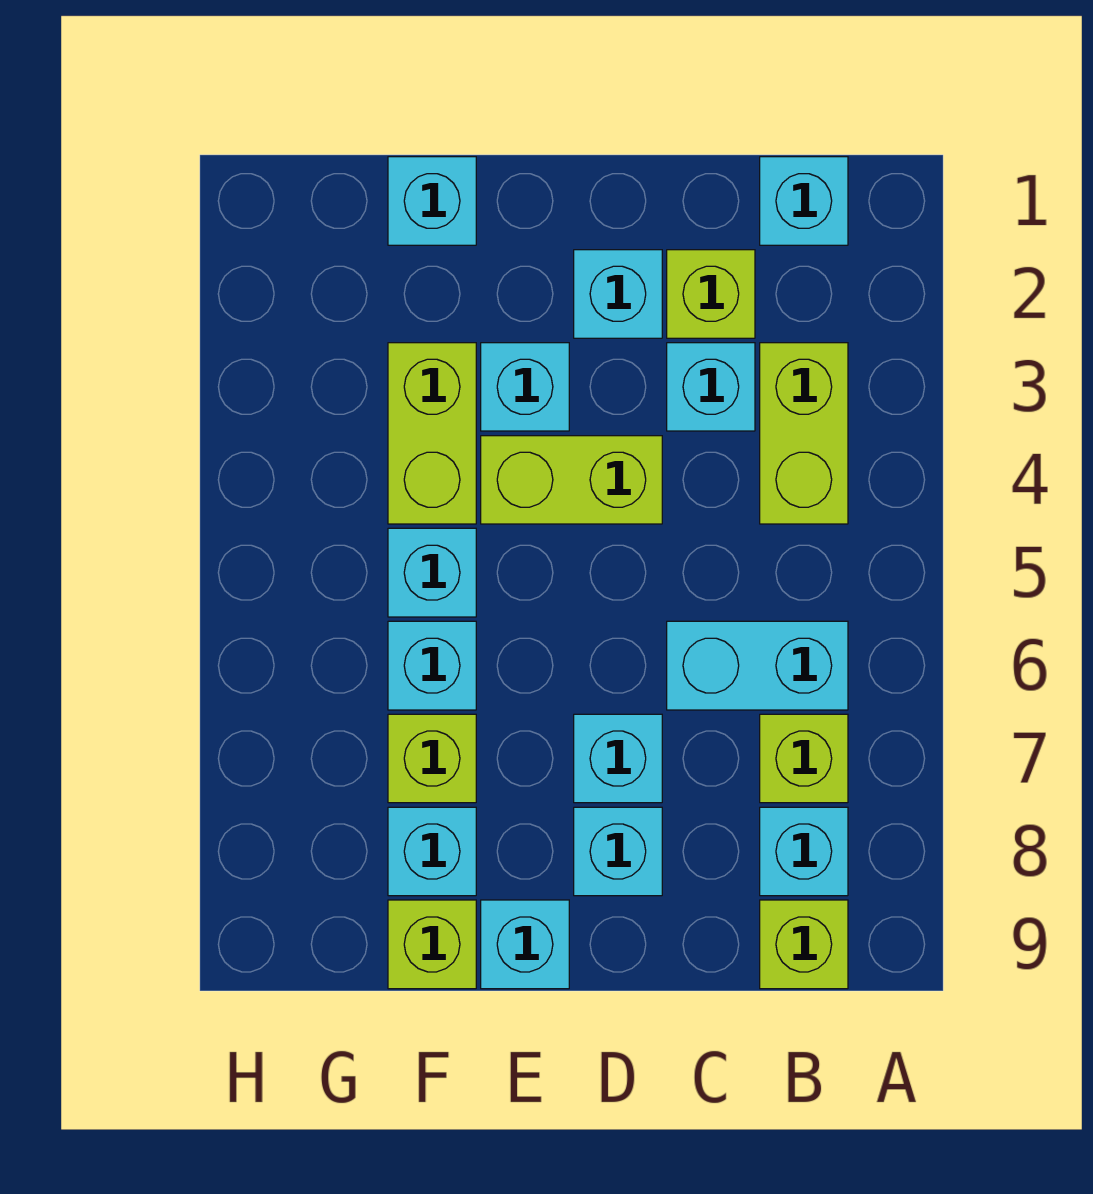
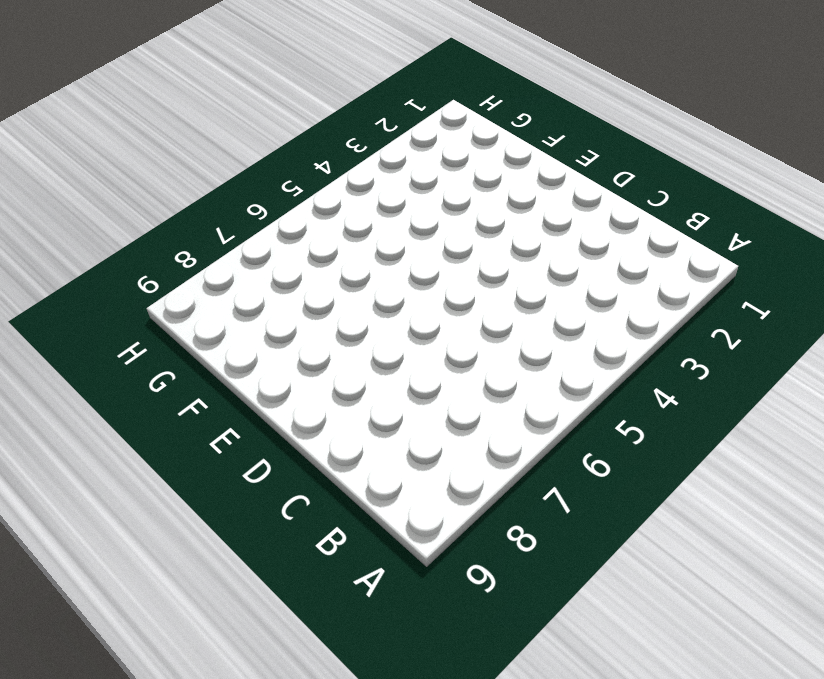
none -> cyan brick B1 level 1
none -> lime brick B3:B4 level 1
none -> cyan brick B6:C6 level 1

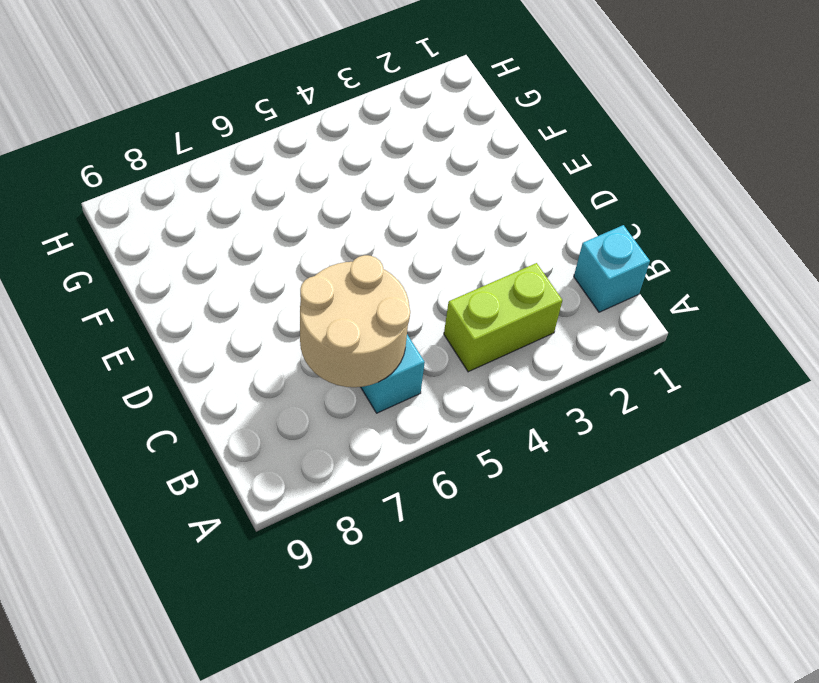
tan round brick B6:C7 level 2 -> none
none -> lime brick B7 level 1
none -> cyan brick B8 level 1
none -> lime brick B9 level 1

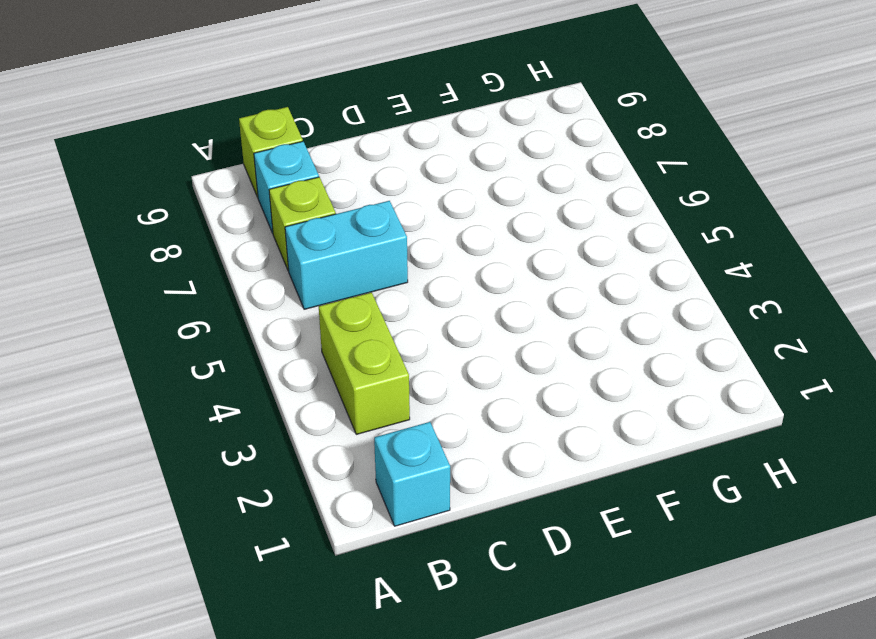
none -> lime brick C2 level 1
none -> cyan brick C3 level 1
none -> cyan brick D2 level 1

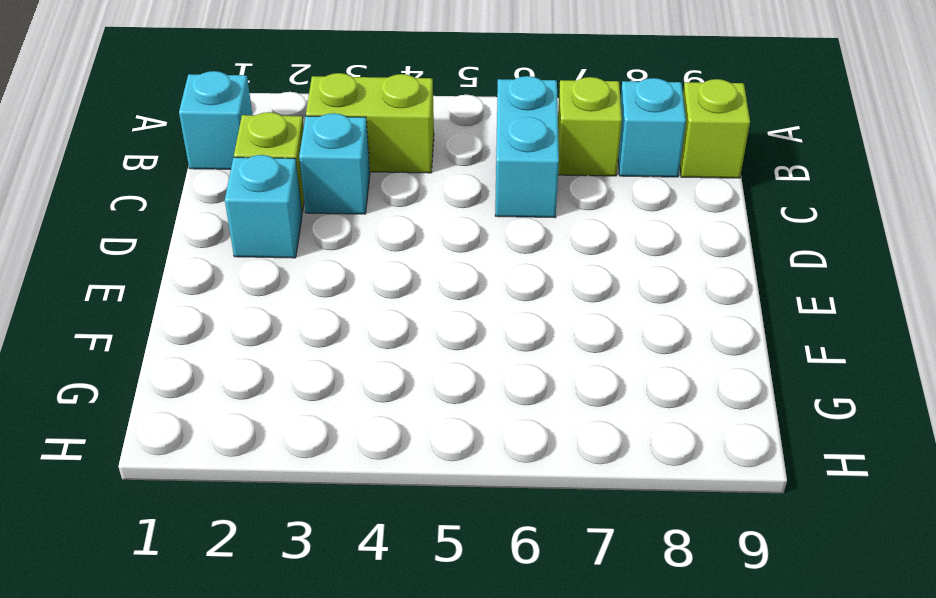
none -> lime brick D4:E4 level 1
none -> cyan brick D7 level 1
none -> cyan brick D8 level 1

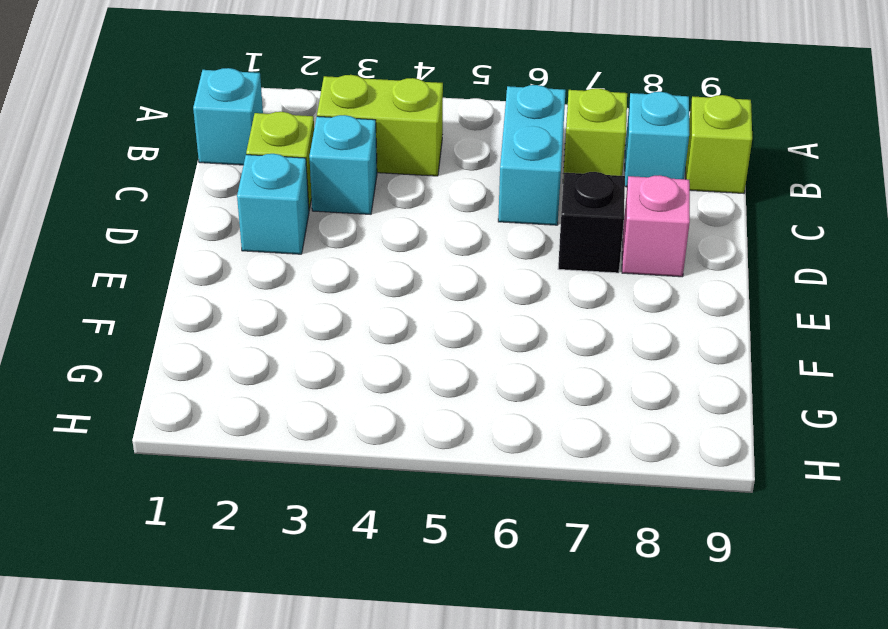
black brick D7 level 1 -> cyan brick D7 level 1
pink brick D8 level 1 -> cyan brick D8 level 1
none -> lime brick D4:E4 level 1
none -> cyan brick E3 level 1
none -> cyan brick E9 level 1

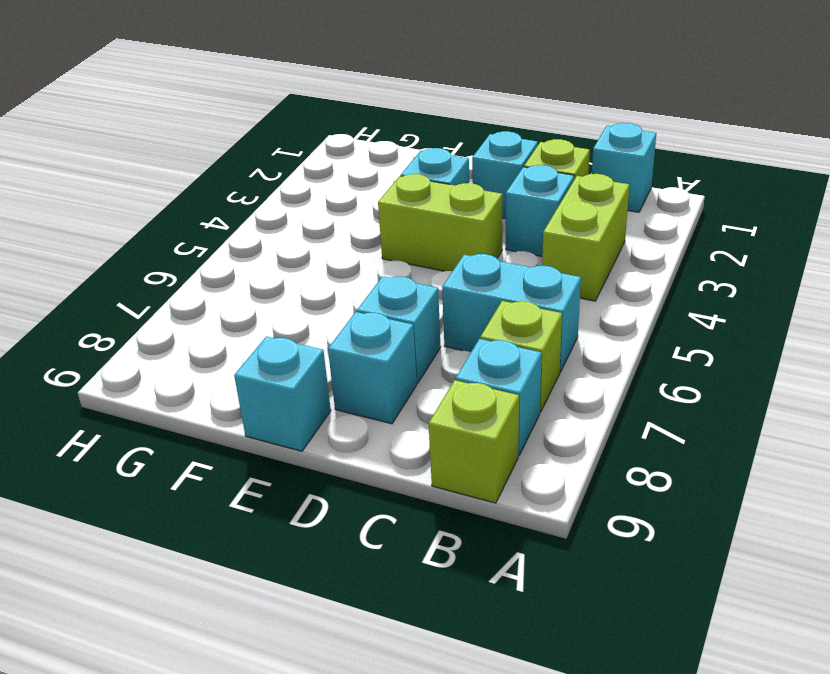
none -> cyan brick F1 level 1
none -> lime brick F3:F4 level 1
none -> cyan brick F5 level 1

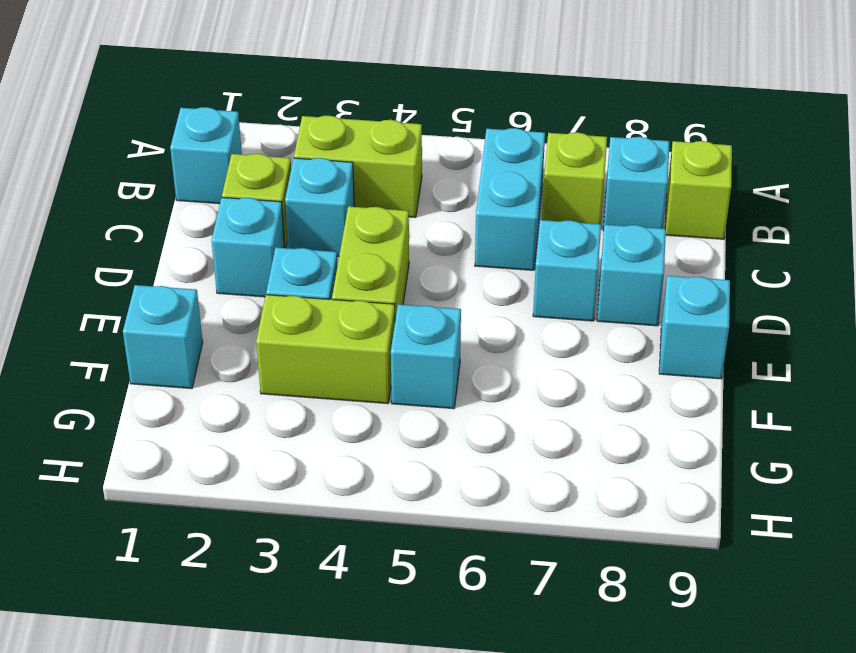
none -> cyan brick F6 level 1
none -> lime brick F7 level 1
none -> cyan brick F8 level 1

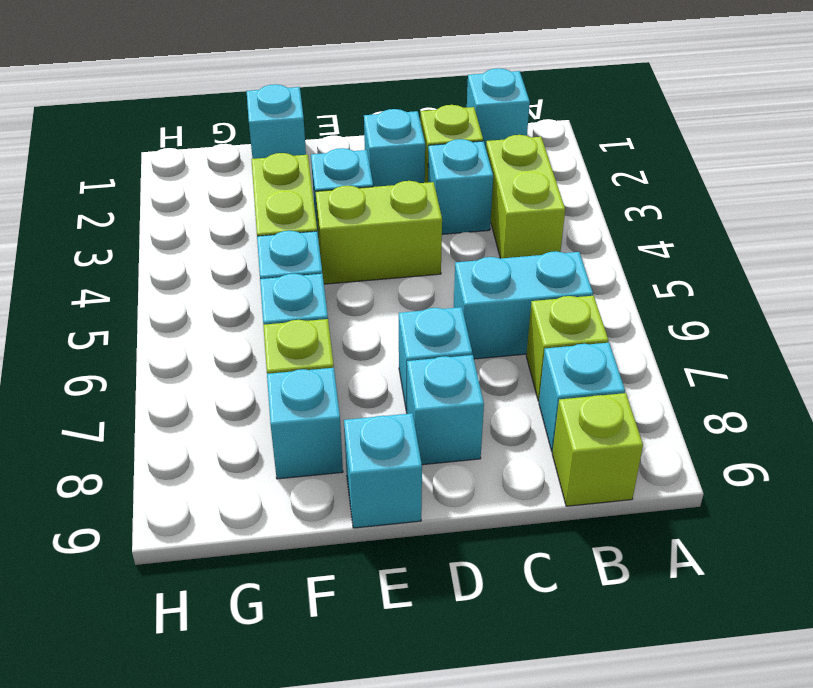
none -> lime brick F9 level 1

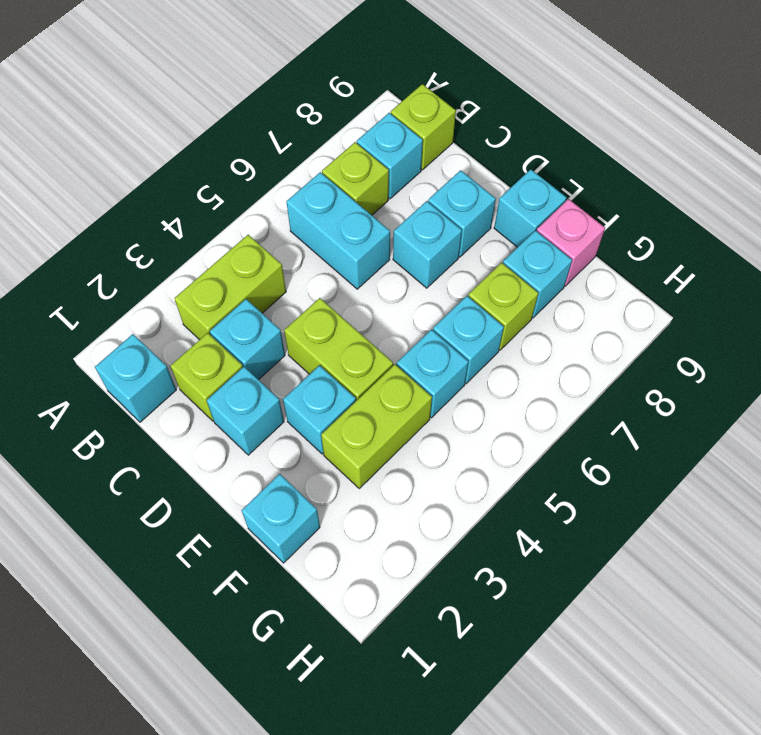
pink brick F9 level 1 -> lime brick F9 level 1

